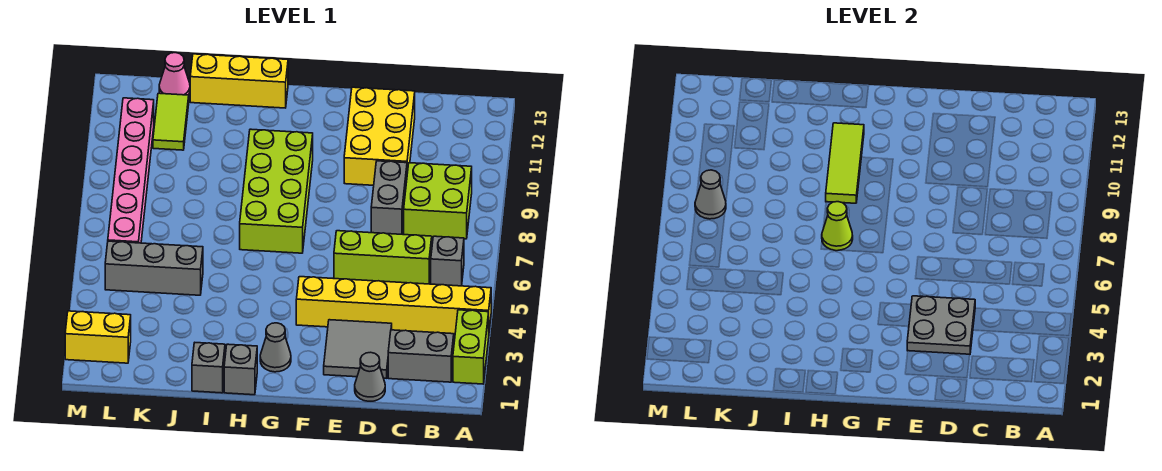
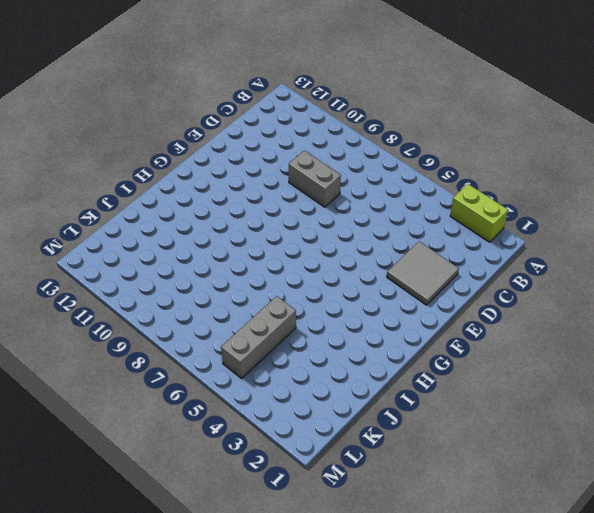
none -> yellow brick A4:F4 level 1
none -> grey brick B2:C2 level 1
none -> grey brick B6 level 1

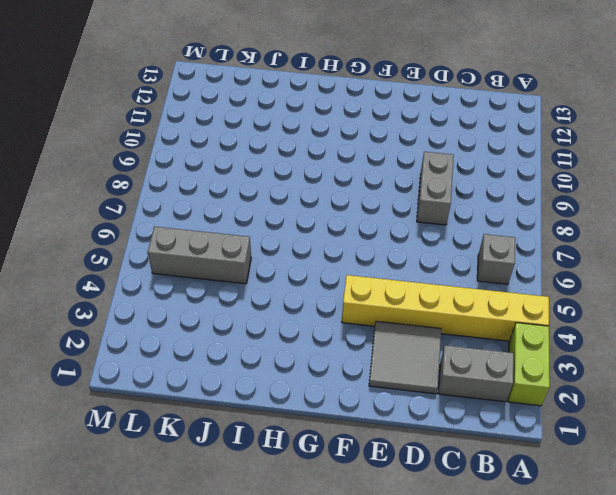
none -> lime brick B8:C9 level 1
none -> lime brick C6:E6 level 1
none -> grey cone D1 level 1

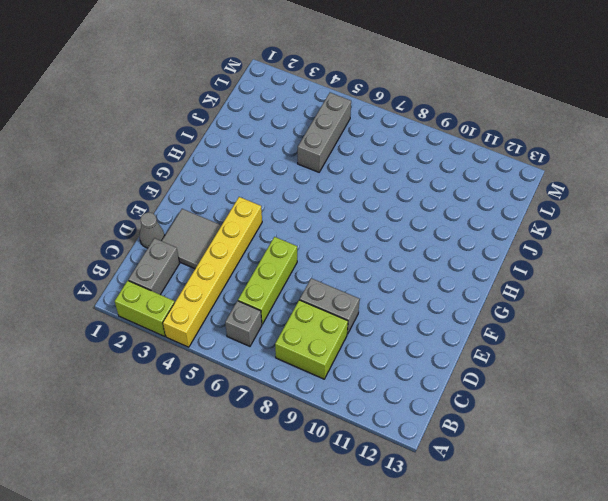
none -> yellow brick D10:E12 level 1
none -> grey cone G2 level 1
none -> lime brick G7:H10 level 1

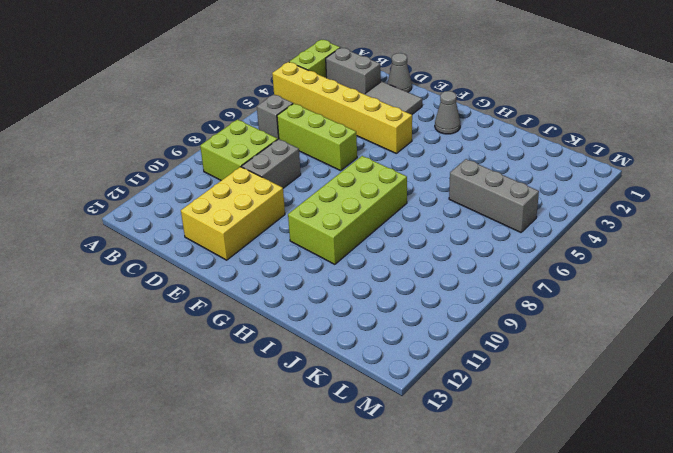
none -> grey brick H1 level 1
none -> yellow brick H13:J13 level 1
none -> grey brick I1 level 1

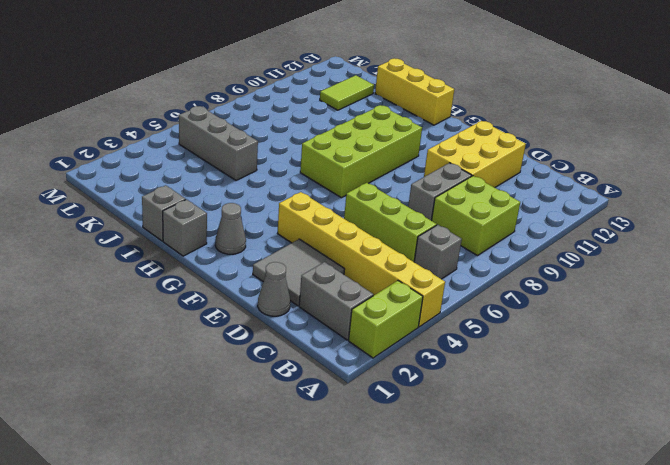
none -> pink cone K13 level 1
none -> yellow brick L2:M2 level 1
none -> pink brick L6:L11 level 1

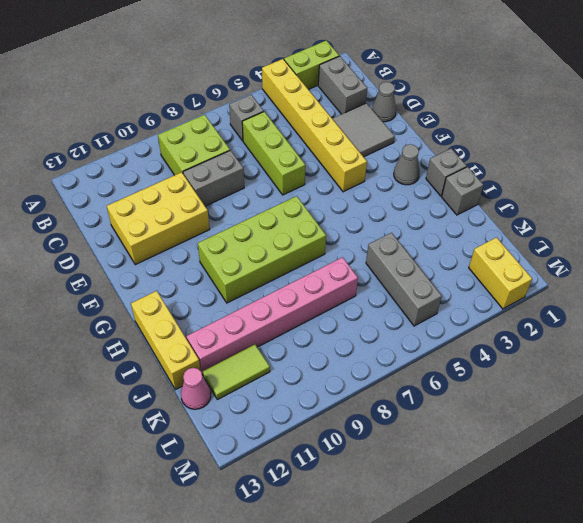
pink brick J7:J12 level 1 -> pink brick L6:L11 level 1
none -> grey plate D3:E4 level 2
none -> lime cone H7 level 2
none -> lime tile H9:H11 level 2

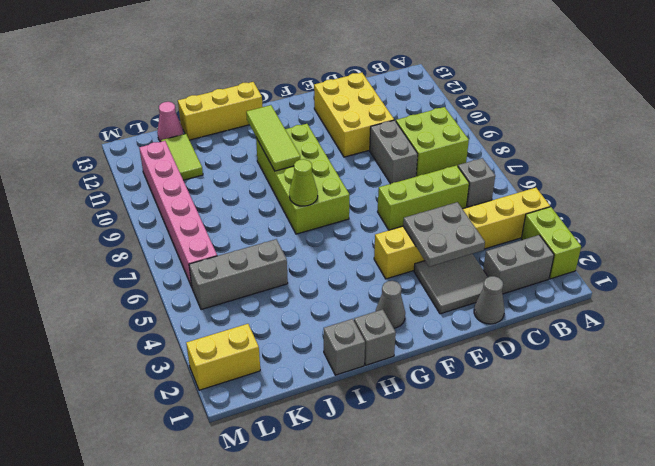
none -> grey cone L8 level 2

